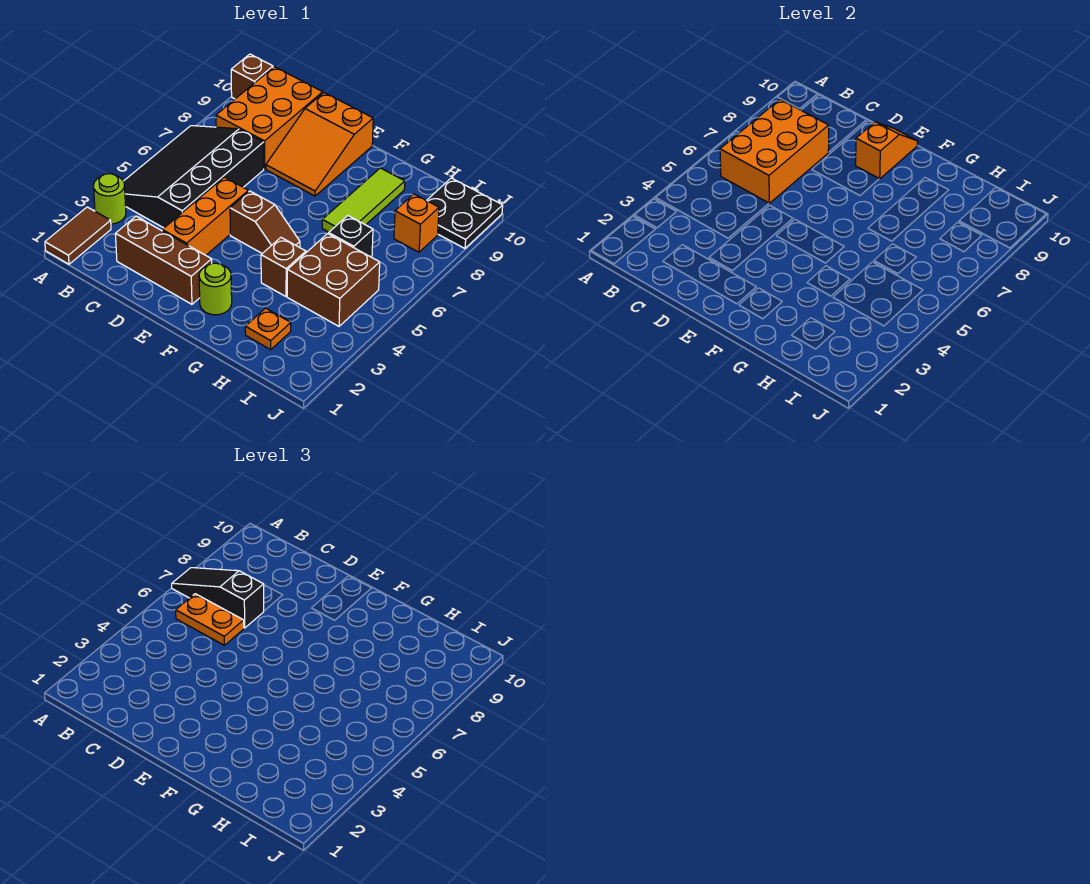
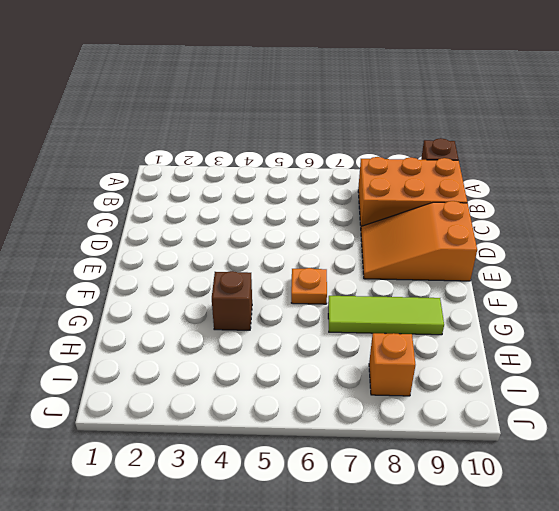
orange plate F6 level 1 -> orange plate H2 level 1
none -> brown tile A1:A2 level 1
none -> lime round brick A3 level 1
none -> black slope A4:C7 level 1 top C

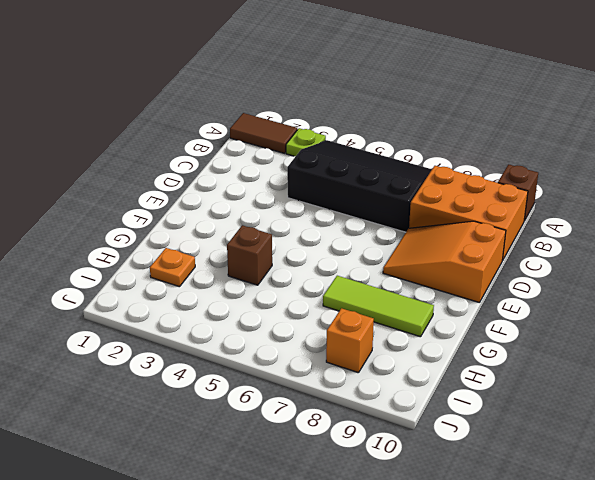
lime plate A3 level 1 -> lime round brick A3 level 1
none -> brown brick C2:E2 level 1
none -> orange brick D3:D5 level 1
none -> brown slope E5:F5 level 1 top E

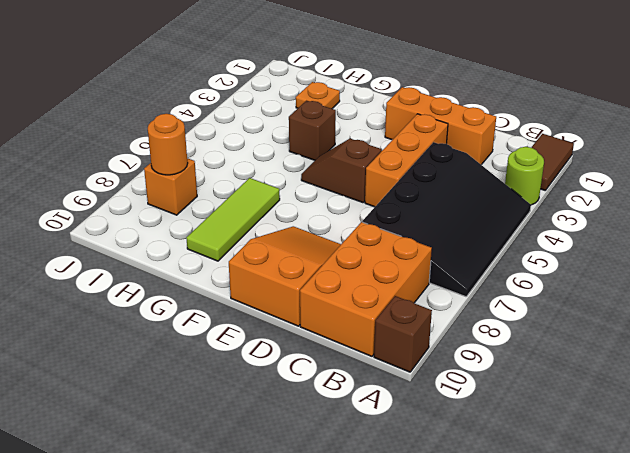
orange brick C2:E2 level 1 -> brown brick C2:E2 level 1
orange round brick I8 level 2 -> none
none -> lime round brick F2 level 1
none -> brown brick H4:I5 level 1
none -> black brick H6 level 1

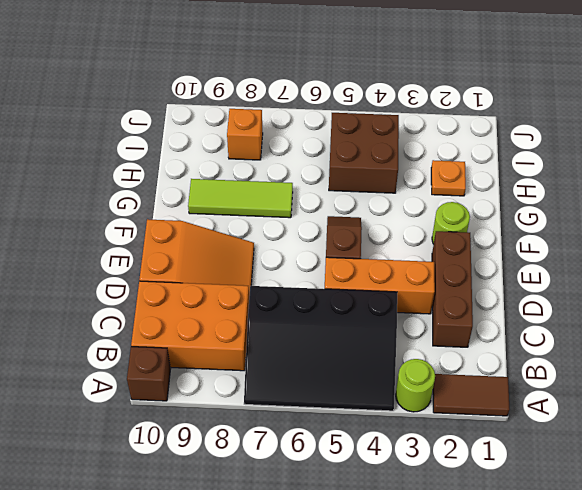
none -> brown brick G4 level 1
none -> black brick H6 level 1
none -> black plate I9:J10 level 1

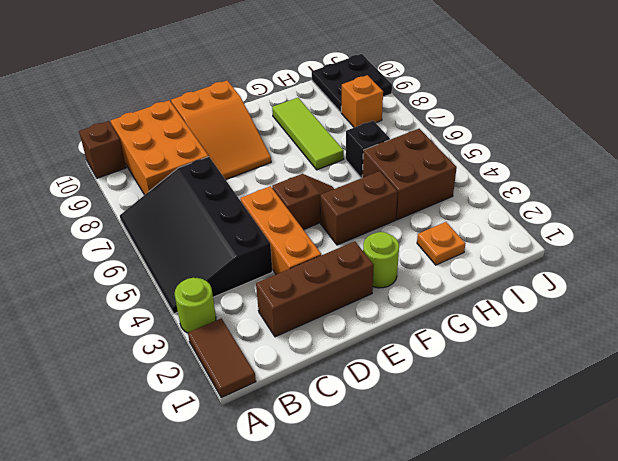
brown brick F4:G4 level 1 -> brown brick G4 level 1
none -> orange brick B6:C8 level 2
none -> orange slope E9:E10 level 2 top 9
none -> black slope A7:C7 level 3 top C

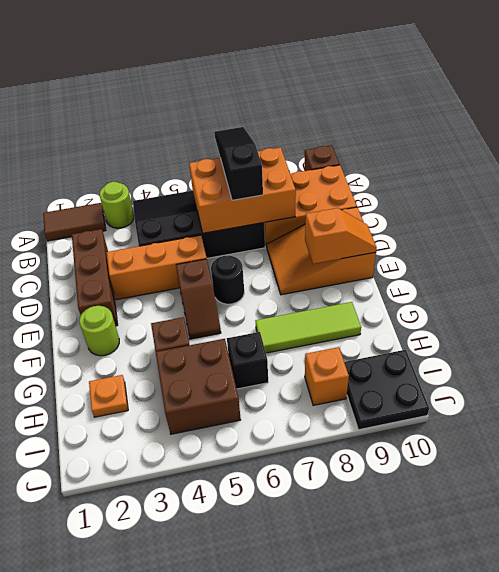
black round brick E6 level 1 -> none
none -> orange plate B6:C6 level 3

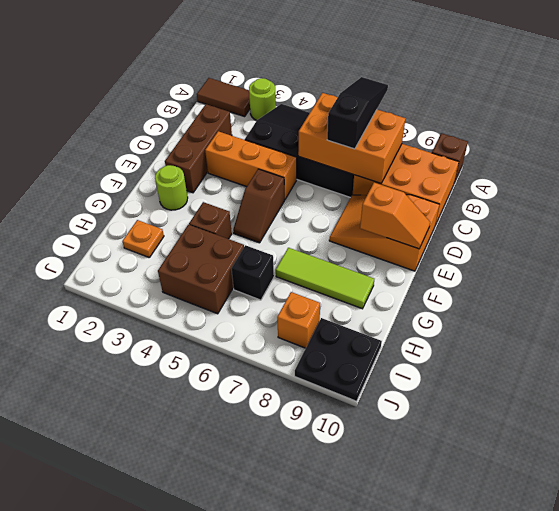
none -> orange plate B6:C6 level 3

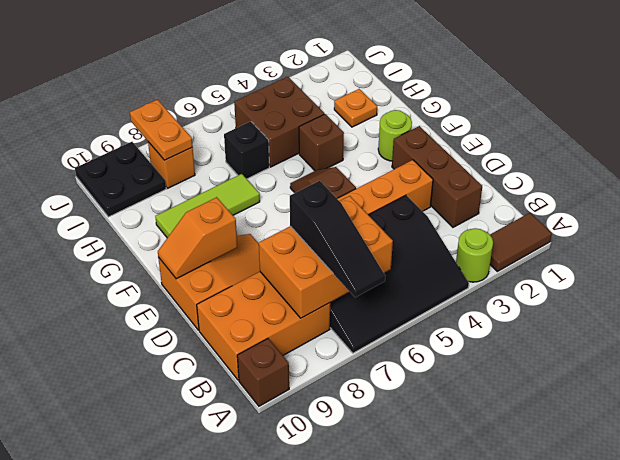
orange plate I8:J8 level 2 -> orange plate B6:C6 level 3

